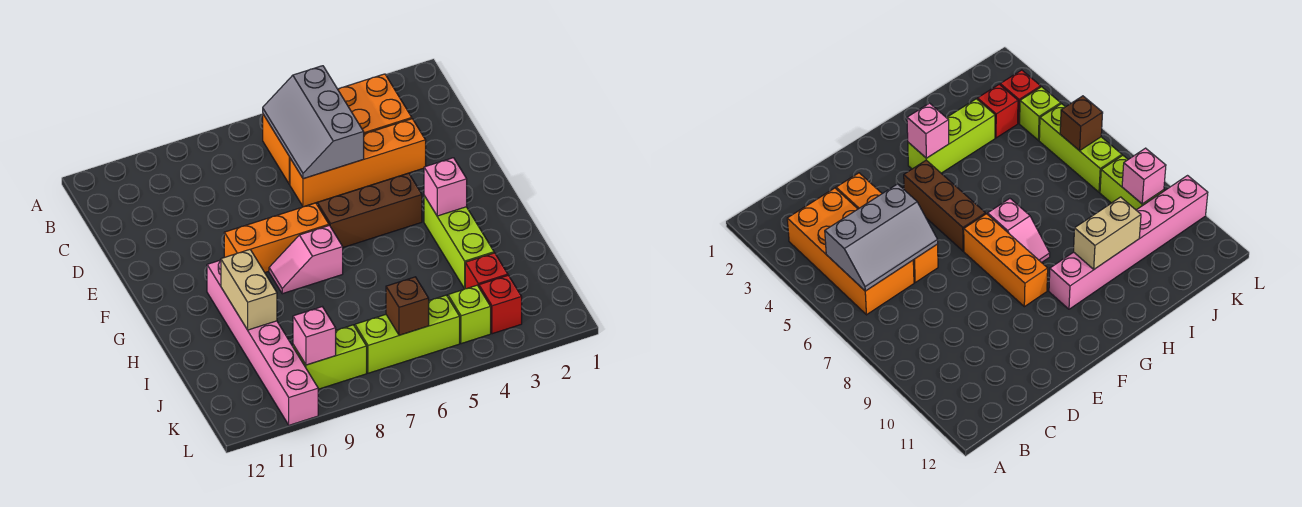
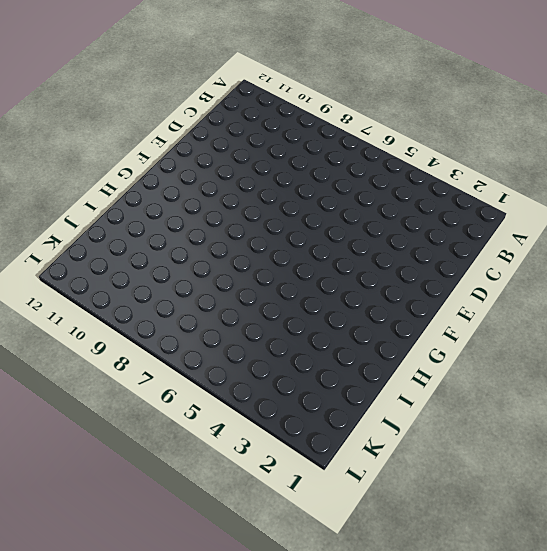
none -> orange brick B3:C6 level 1
none -> orange brick D3:D6 level 1
none -> brown brick F4:F6 level 1

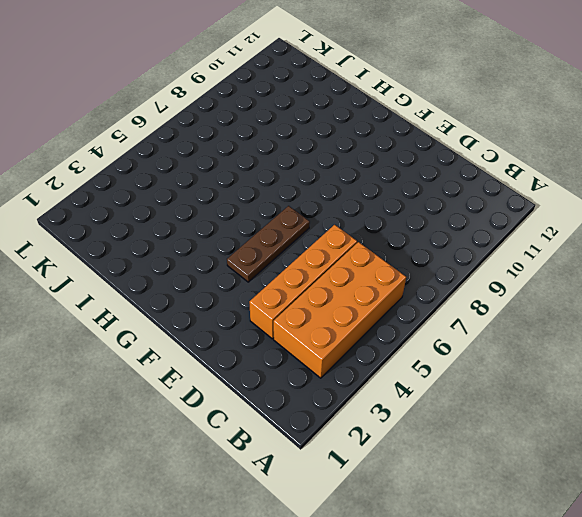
brown plate F4:F6 level 1 -> brown brick F4:F6 level 1
none -> orange brick F7:F9 level 1
none -> lime brick G3:I3 level 1
none -> pink slope G7:G8 level 1 top 7

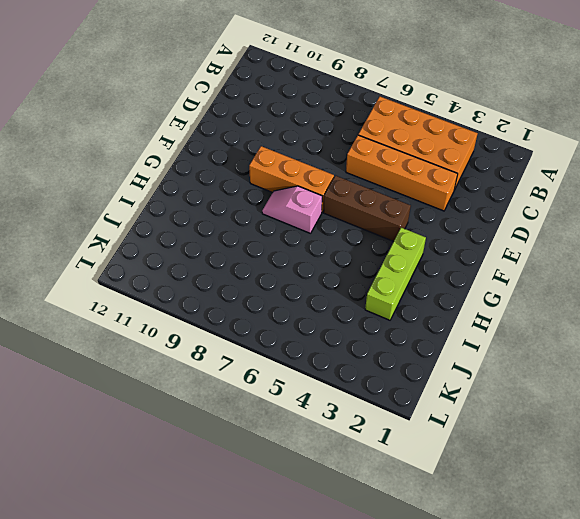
none -> pink brick G10:L10 level 1
none -> red brick J3 level 1
none -> red brick K3 level 1

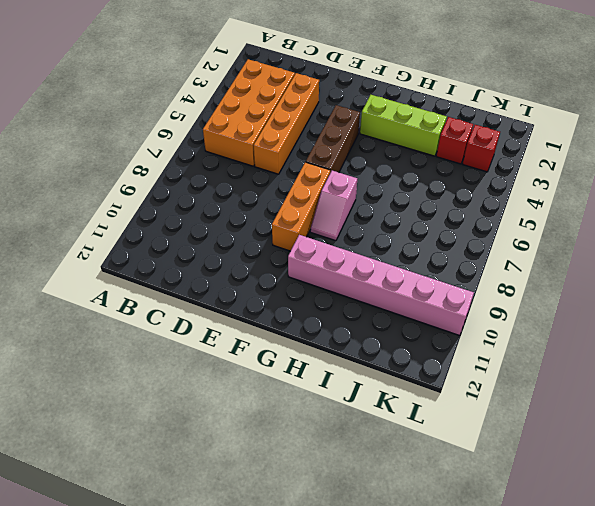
none -> lime brick K4 level 1
none -> lime brick K5:K7 level 1
none -> lime brick K8:K9 level 1

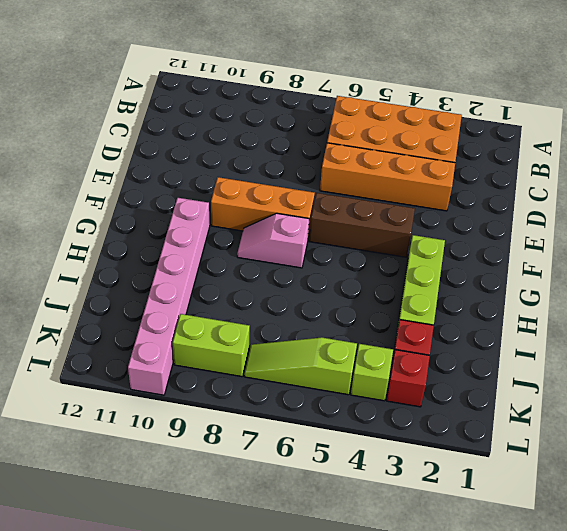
lime slope K5:K7 level 1 top 5 -> lime brick K5:K7 level 1
none -> grey slope B5:D6 level 2 top 5
none -> pink brick G3 level 2
none -> tan brick H10:I10 level 2

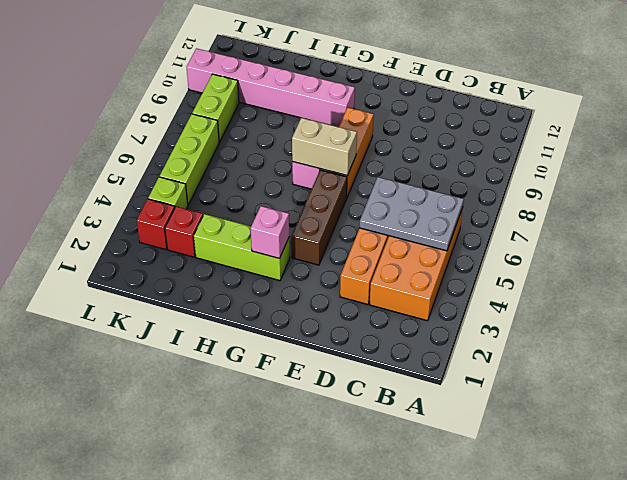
grey plate B5:D6 level 2 -> grey slope B5:D6 level 2 top 5
tan brick F7:G7 level 2 -> tan brick H10:I10 level 2
none -> brown brick K6 level 2
none -> pink brick K9 level 2

